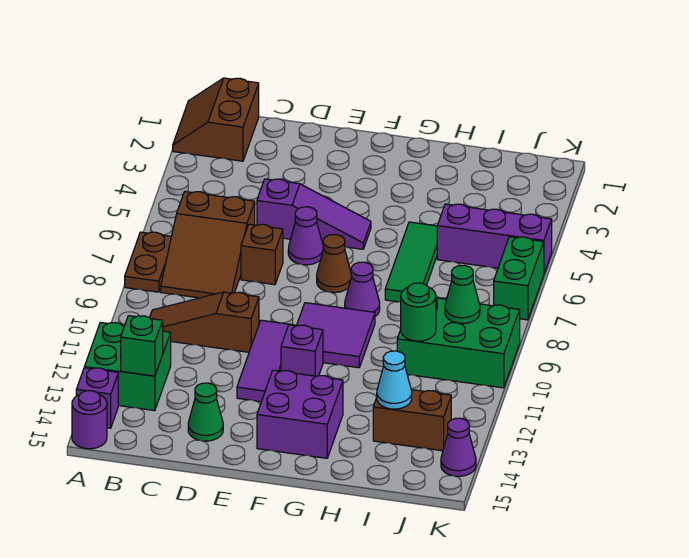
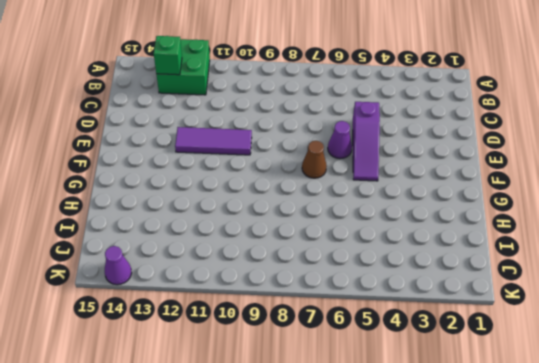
none -> brown slope A1:B2 level 1 top B
none -> brown plate A7:A8 level 1
none -> purple brick A14 level 1

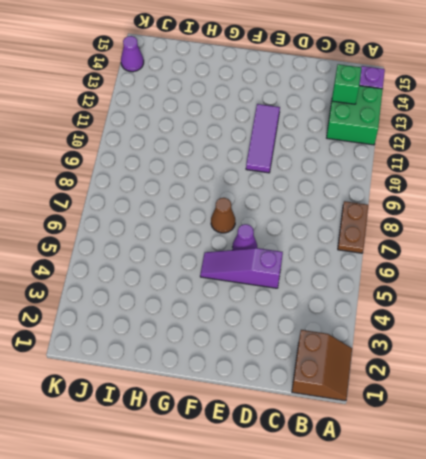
none -> purple round brick A15 level 1
none -> brown slope B6:C8 level 1 top 6
none -> brown slope B10:D10 level 1 top D

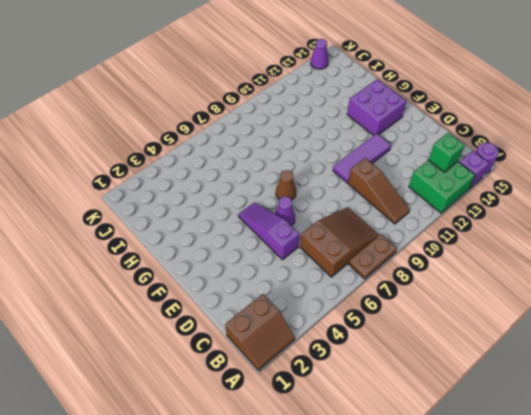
none -> brown brick D7 level 1
none -> green cone D14 level 1
none -> purple tile F9:G10 level 1

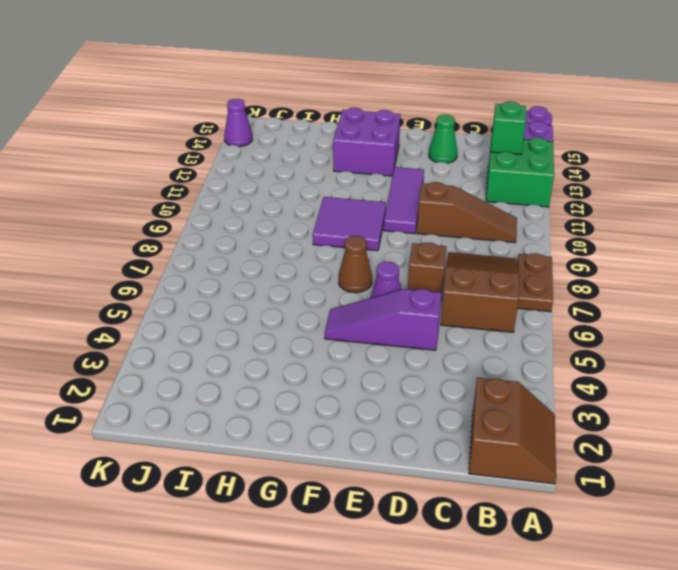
none -> purple brick F11 level 1
none -> purple cone G8 level 1
none -> green tile H5:H7 level 1

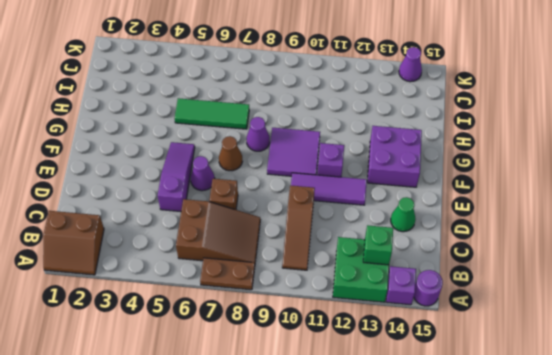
none -> purple brick I5:K5 level 1
none -> green brick I9:K10 level 1
none -> brown brick I13:J13 level 1

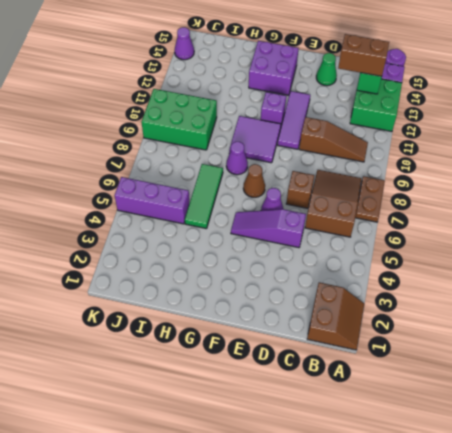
brown brick B13:C13 level 3 -> brown brick I13:J13 level 1
none -> green brick K6:K7 level 1
none -> green round brick I10 level 2
none -> cyan cone I13 level 2

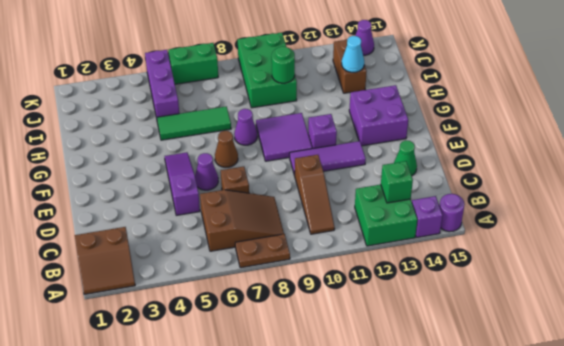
none -> green cone J9 level 2

